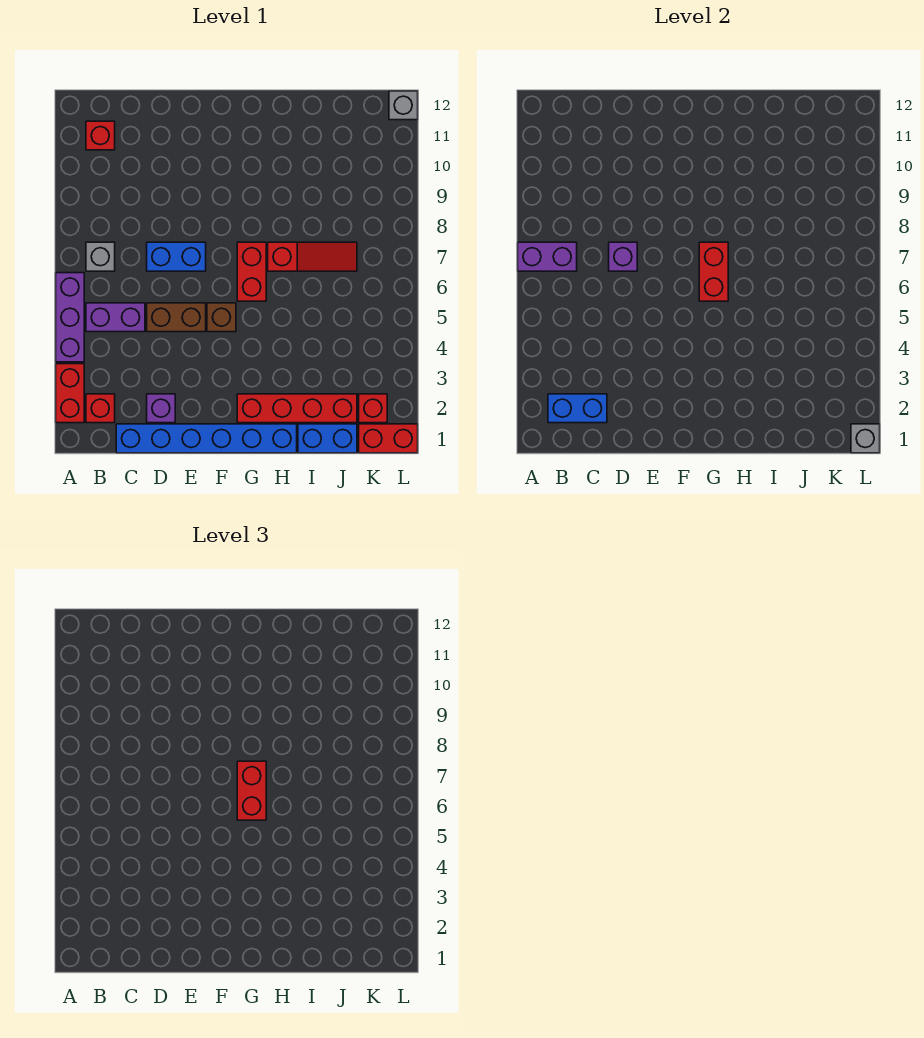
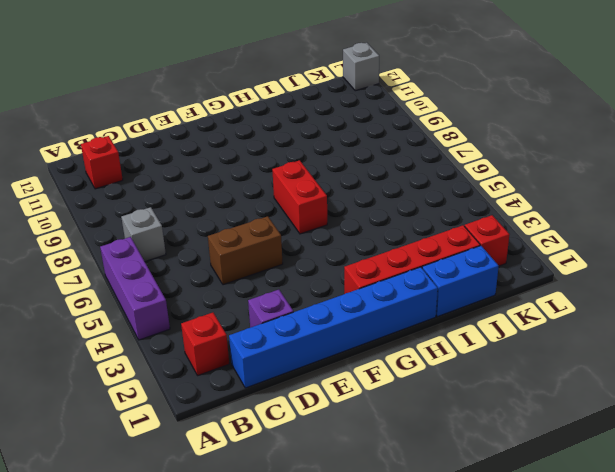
none -> red brick A2:A3 level 1
none -> purple brick B5:C5 level 1
none -> blue brick D7:E7 level 1

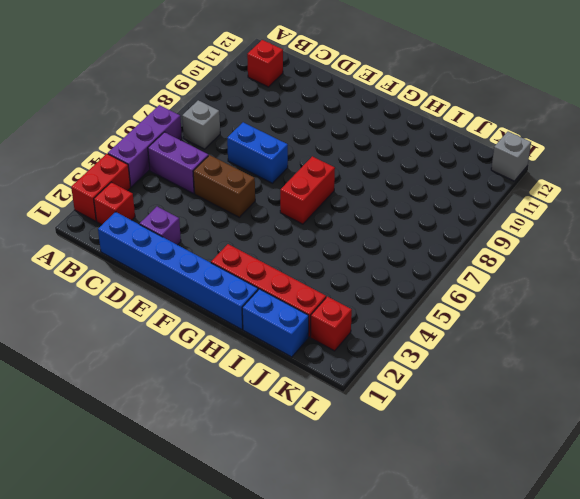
none -> brown brick F5 level 1
none -> red slope H7:J7 level 1 top H
none -> red brick K1:L1 level 1

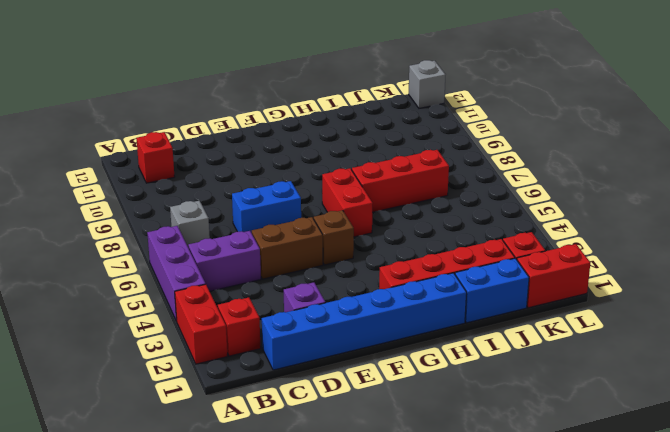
red brick H7:J7 level 1 -> red slope H7:J7 level 1 top H
none -> purple brick A7:B7 level 2
none -> blue brick B2:C2 level 2
none -> purple brick D7 level 2

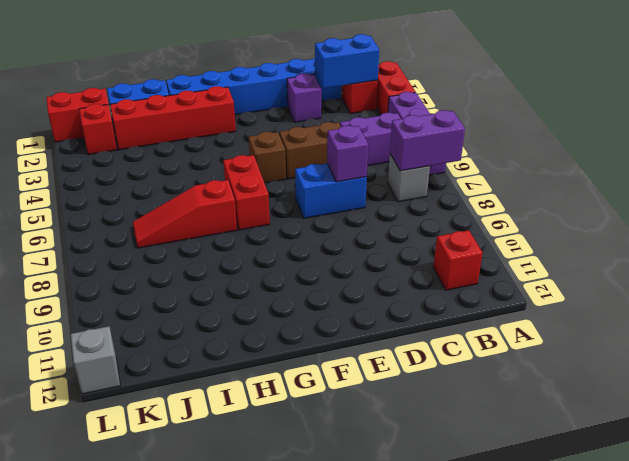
none -> red brick G6:G7 level 2
none -> grey brick L1 level 2
none -> red brick G6:G7 level 3

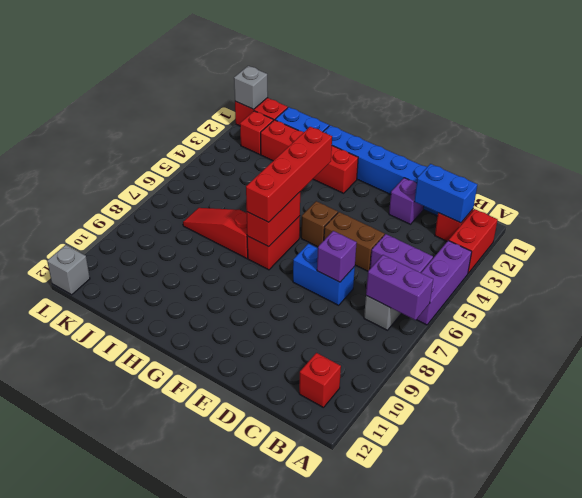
red brick G4:G7 level 3 -> red brick G6:G7 level 3

